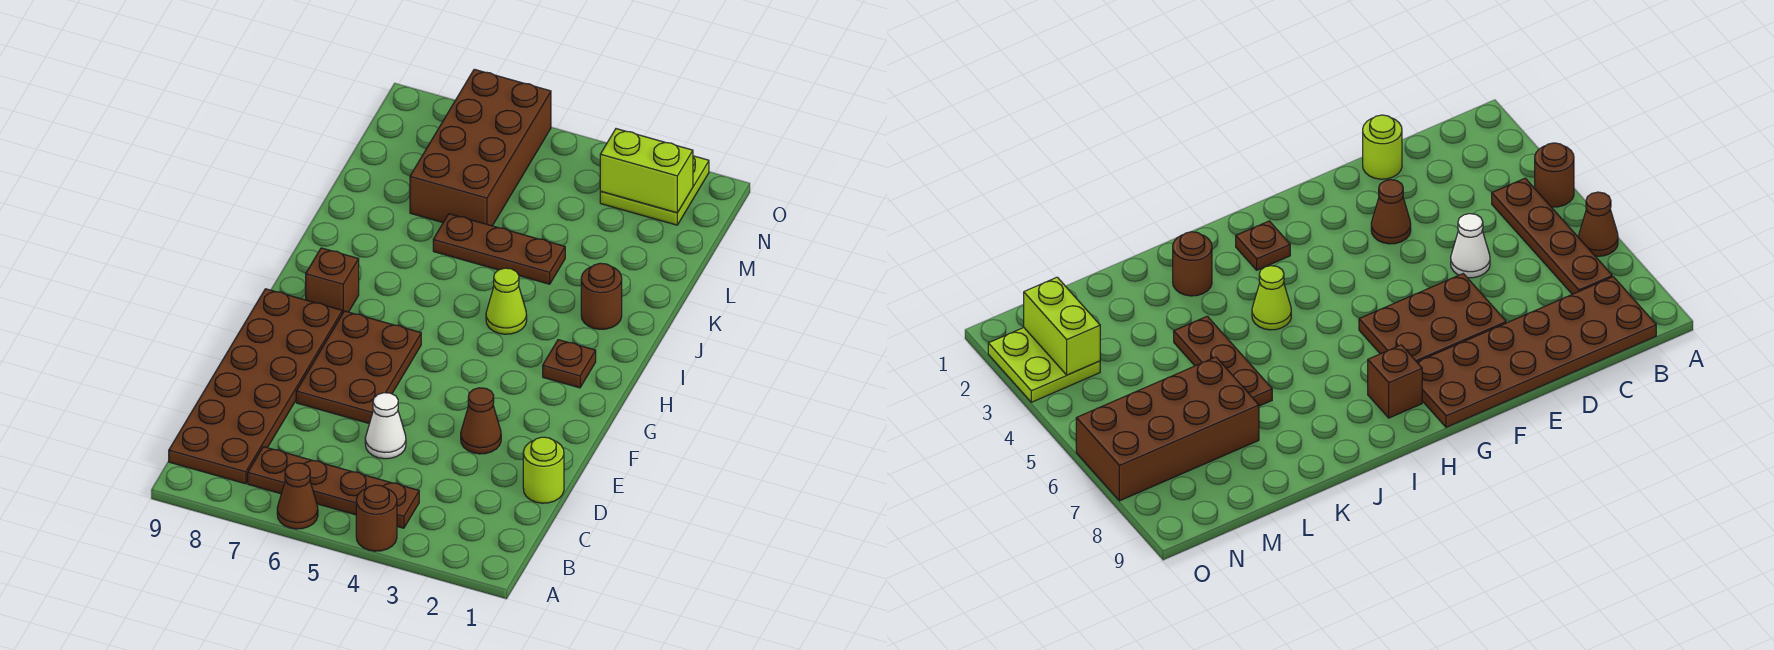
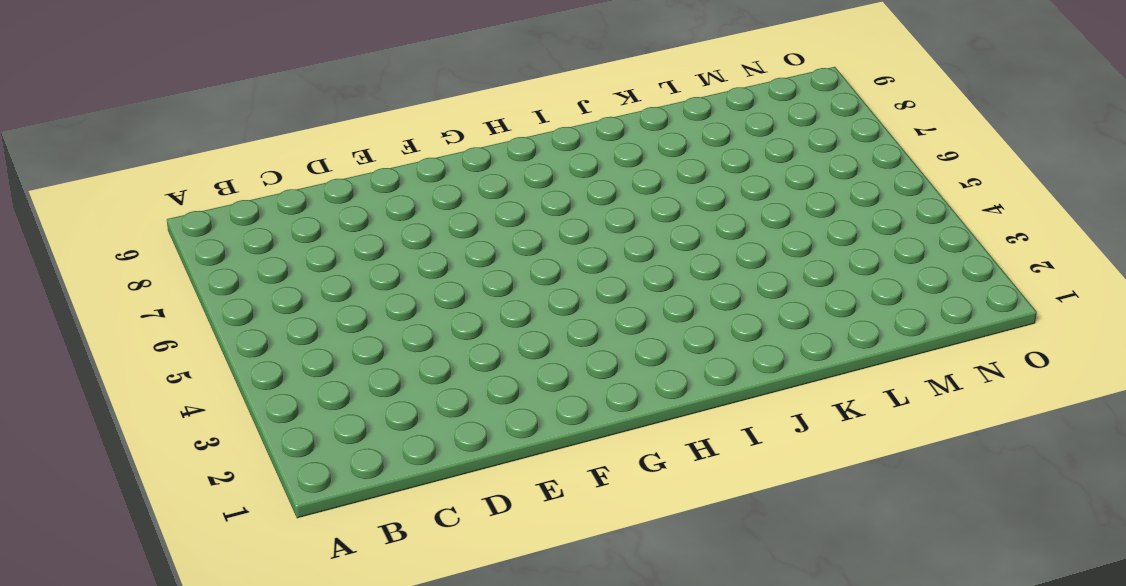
none -> brown round brick A4 level 1
none -> brown cone A6 level 1
none -> brown plate B4:B7 level 1

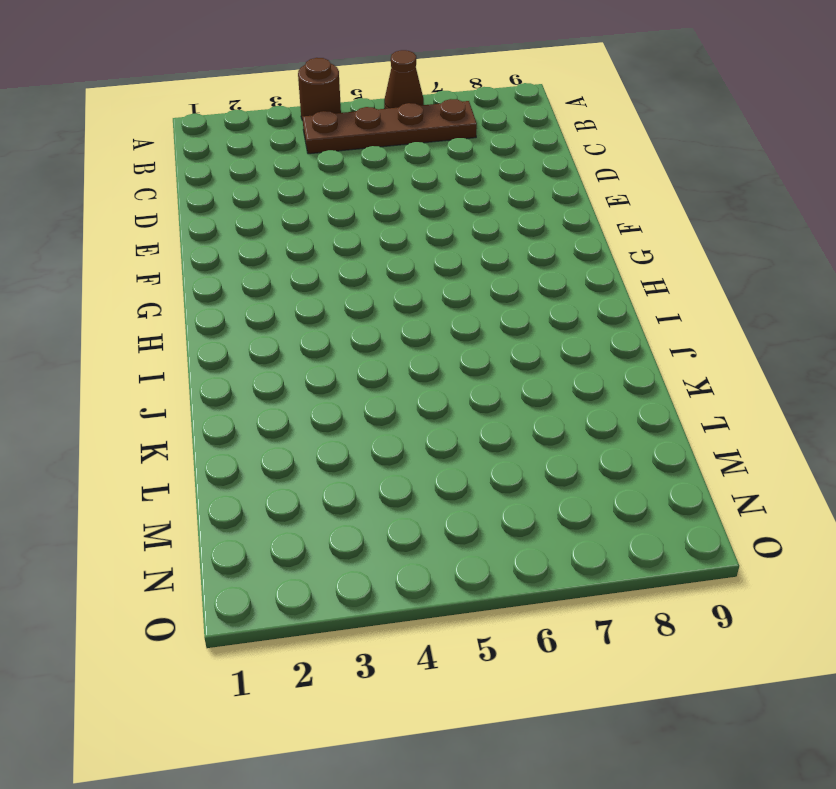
none -> brown plate B8:G9 level 1
none -> lime round brick D1 level 1
none -> white cone D5 level 1

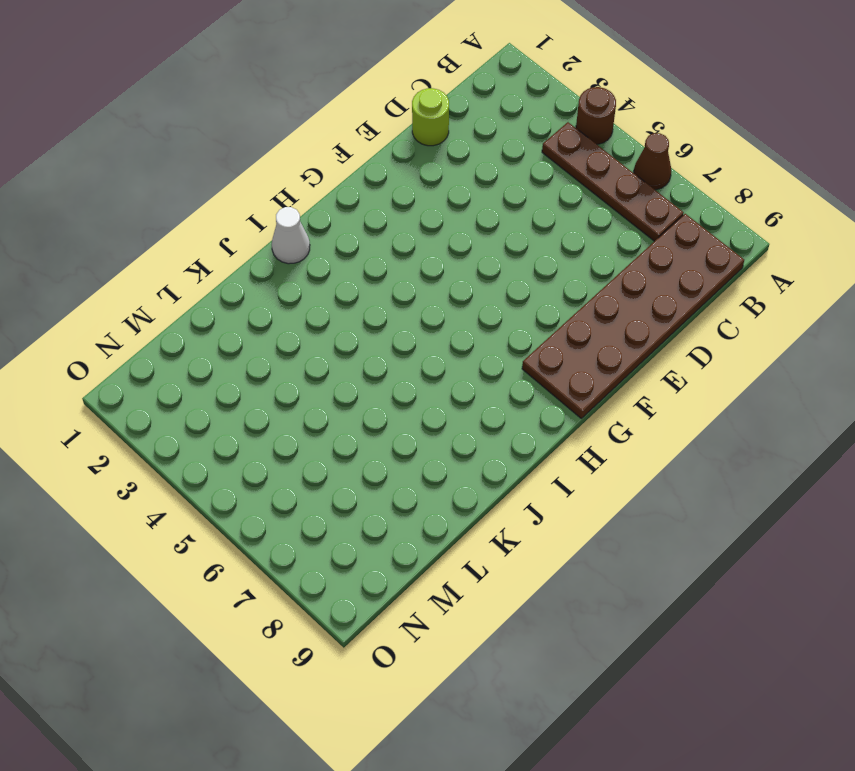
white cone I1 level 1 -> white cone D5 level 1
none -> brown cone E3 level 1
none -> brown plate E6:G7 level 1
none -> brown plate H2 level 1

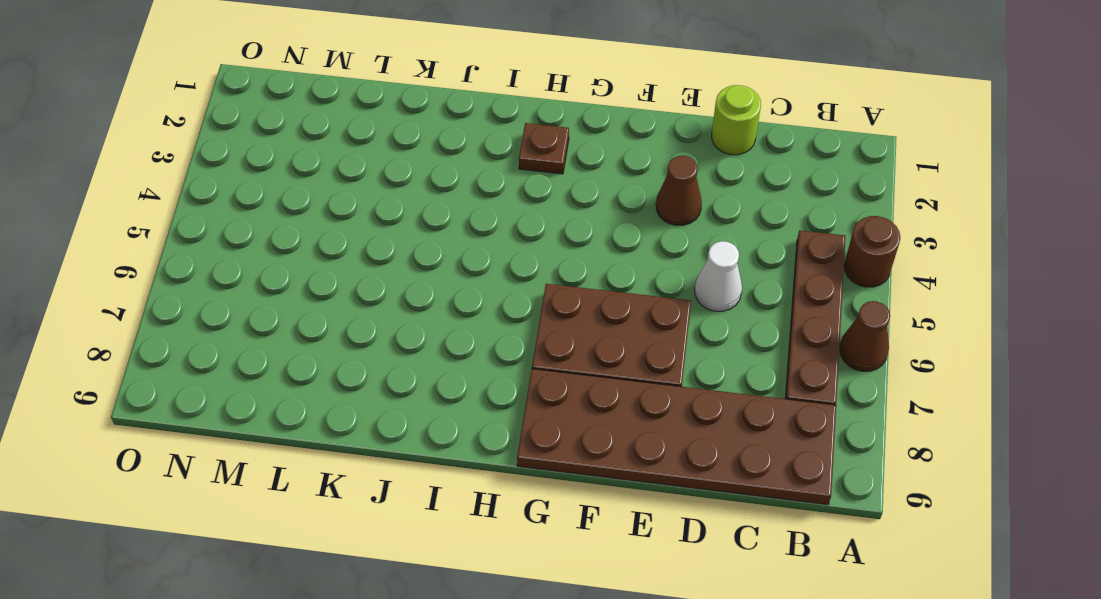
none -> brown brick H8 level 1
none -> lime cone I4 level 1
none -> brown round brick J2 level 1

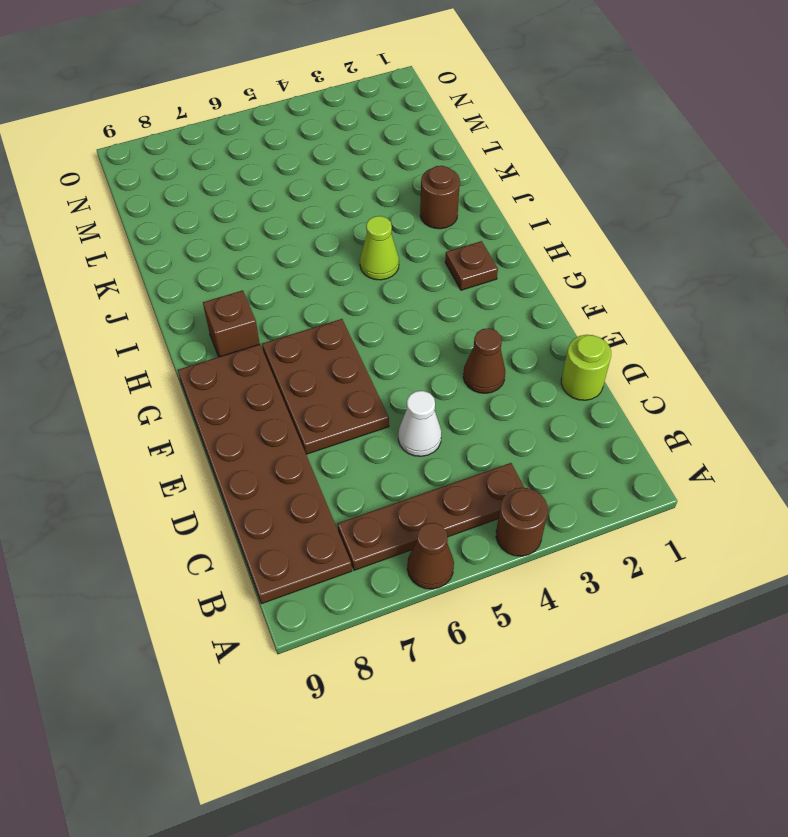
none -> brown plate K4:K6 level 1
none -> brown brick L6:O7 level 1
none -> lime plate N2:O3 level 1

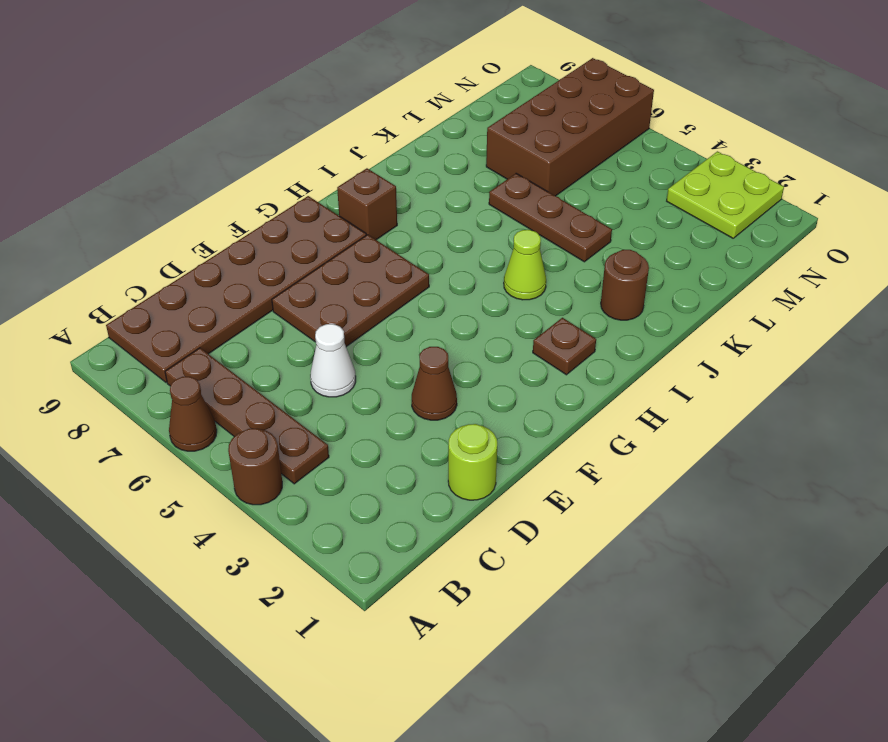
none -> lime brick N2:N3 level 2

